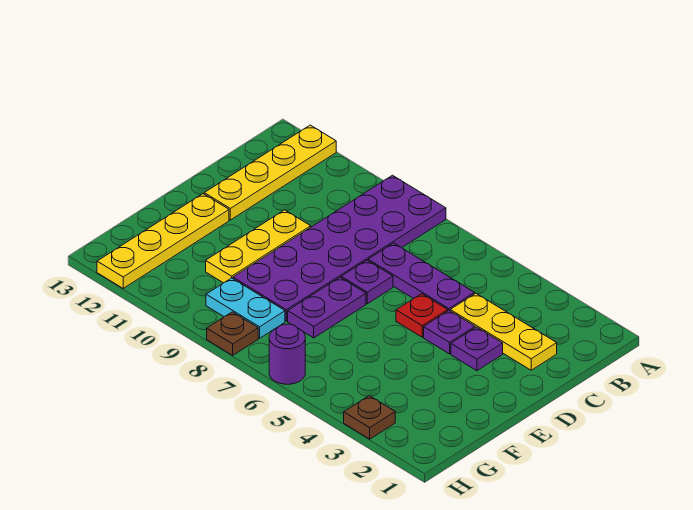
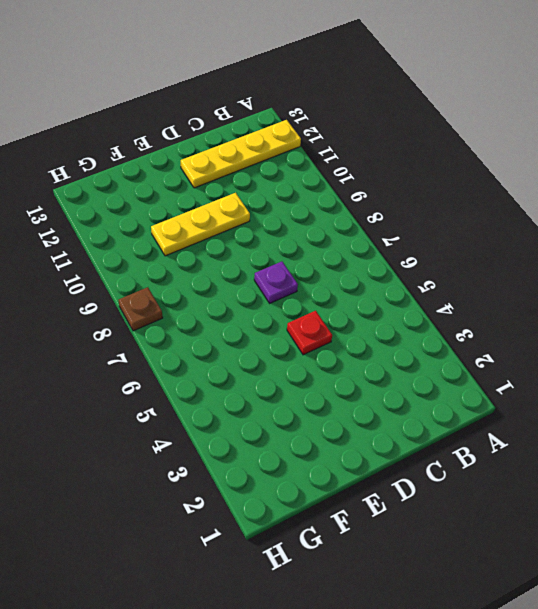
none -> purple plate A8:F9 level 1
none -> yellow plate C2:C4 level 1
none -> purple plate C5:C7 level 1

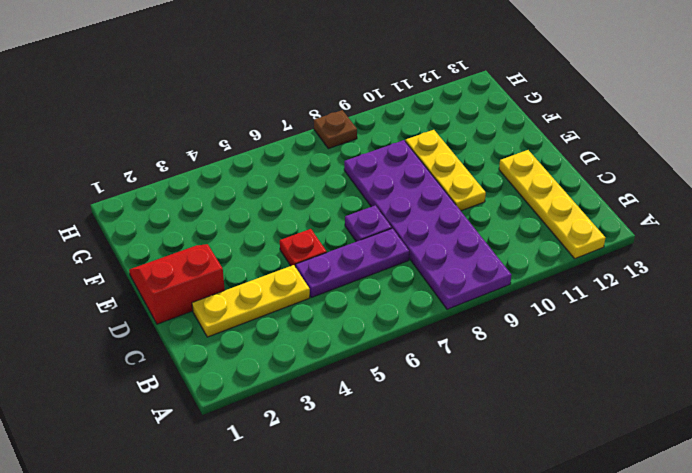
red slope D1:E2 level 1 top D -> none
none -> purple plate D3 level 1
none -> purple plate D4 level 1
none -> purple plate E7:F7 level 1

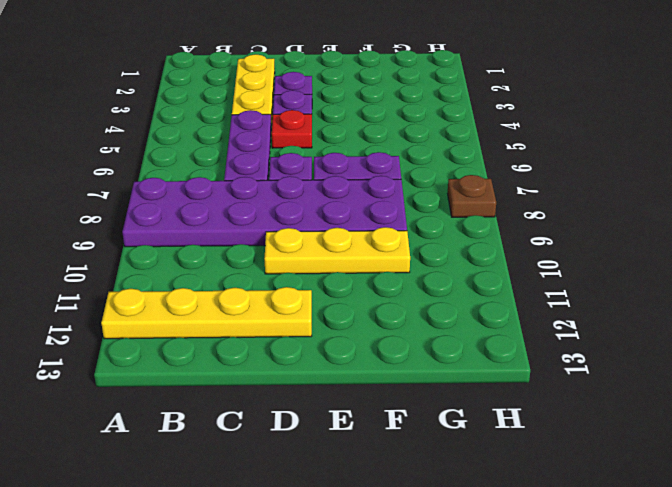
none -> yellow plate E12:H12 level 1
none -> cyan plate G8:G9 level 1
none -> brown plate H3 level 1

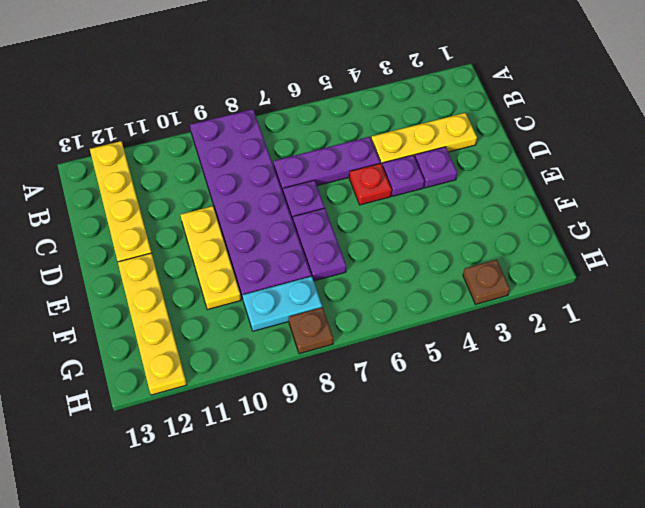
none -> purple round brick H6 level 1

